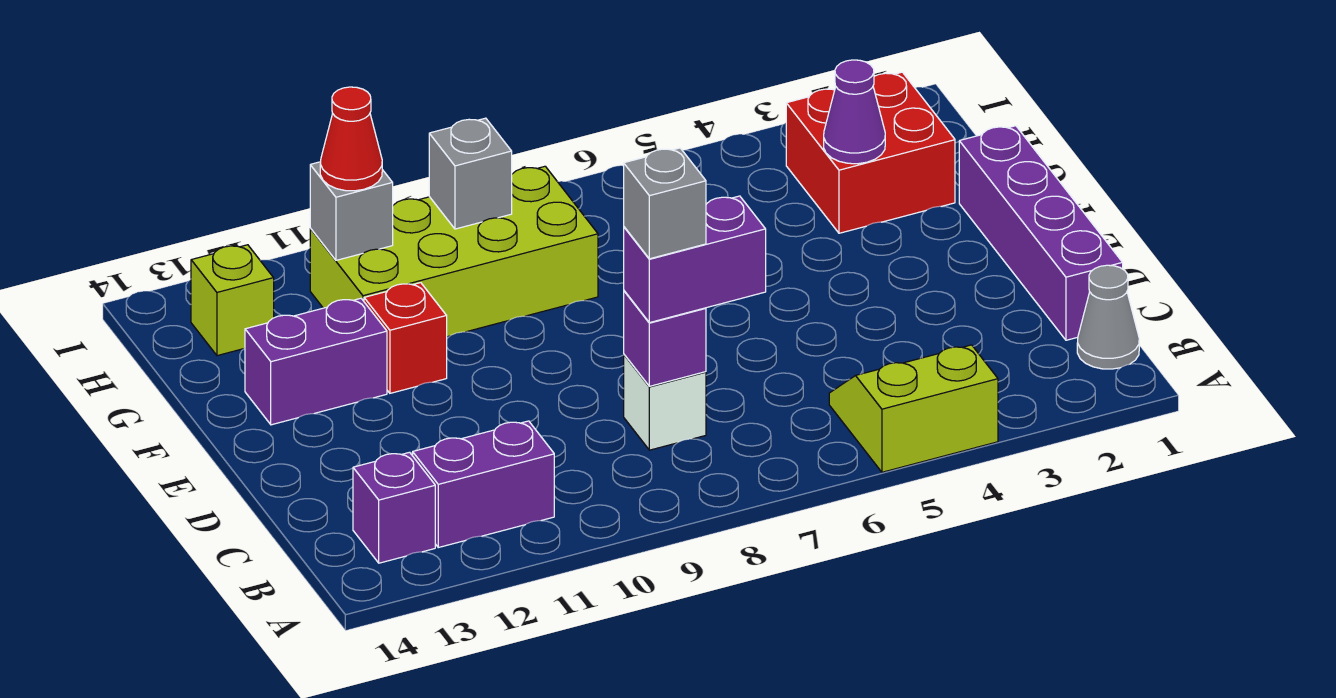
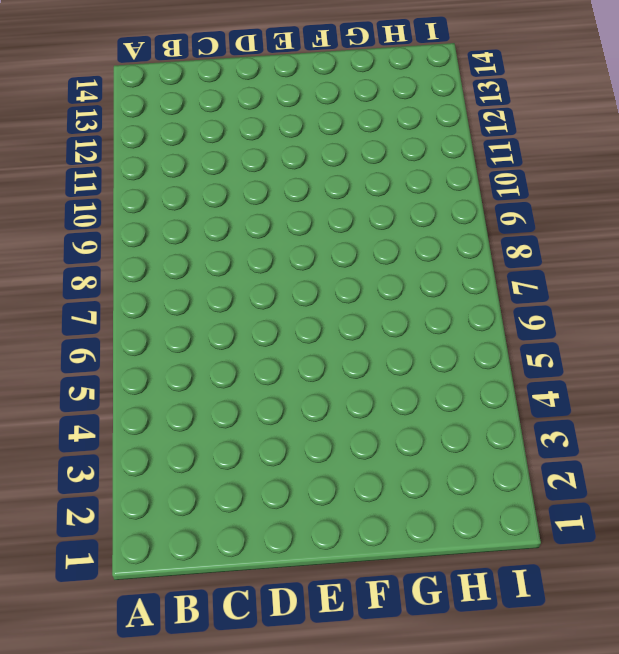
none -> lime slope A4:B5 level 1 top A
none -> grey cone B1 level 1
none -> purple brick B11:B12 level 1

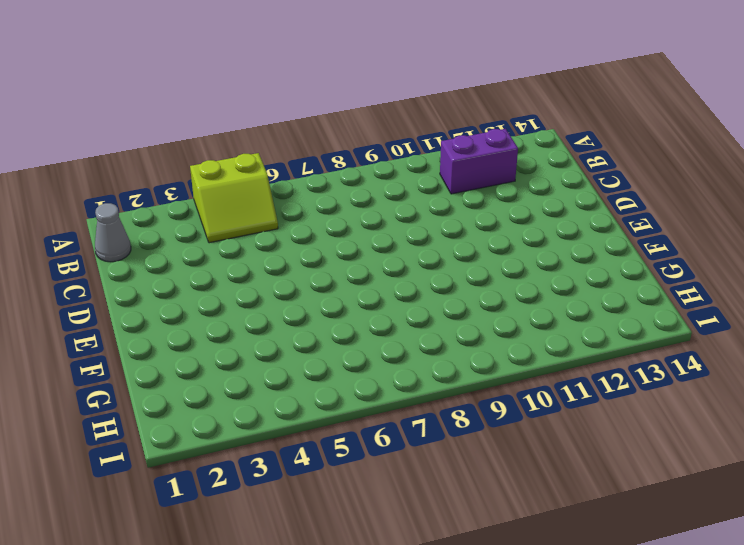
none -> purple brick B13 level 1
none -> purple brick C1:F1 level 1
none -> white brick C8 level 1

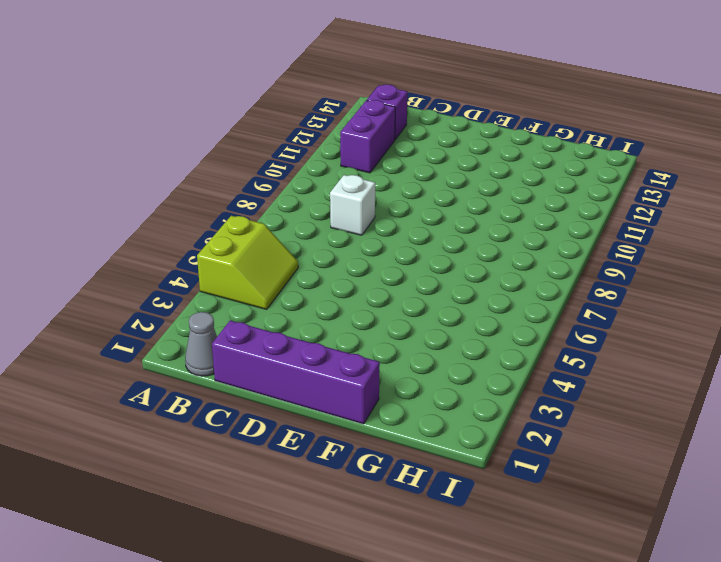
none -> red brick F11 level 1
none -> purple brick F12:F13 level 1
none -> red brick G2:H3 level 1

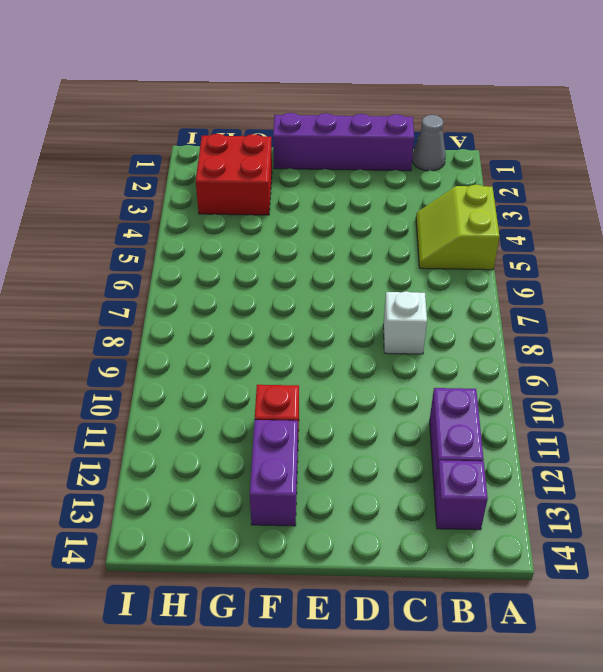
none -> lime brick G8:H11 level 1
none -> lime brick H13 level 1
none -> purple brick C8 level 2

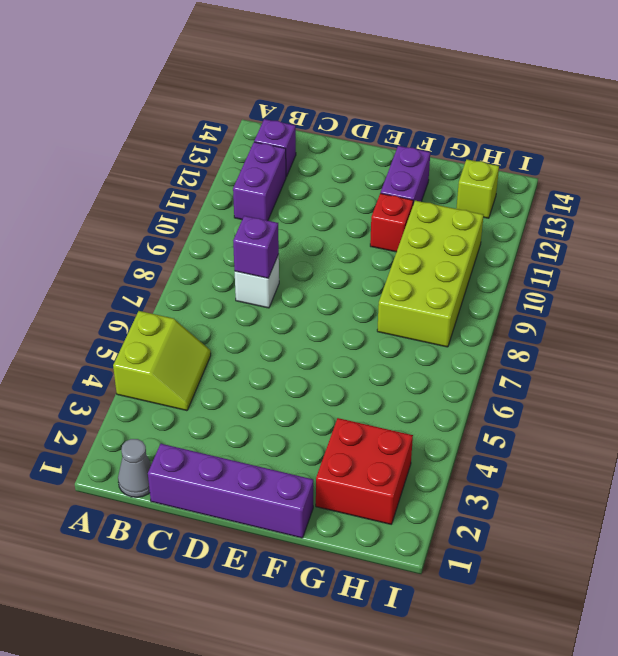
none -> purple cone G3 level 2
none -> grey brick H9 level 2
none -> grey brick H11 level 2

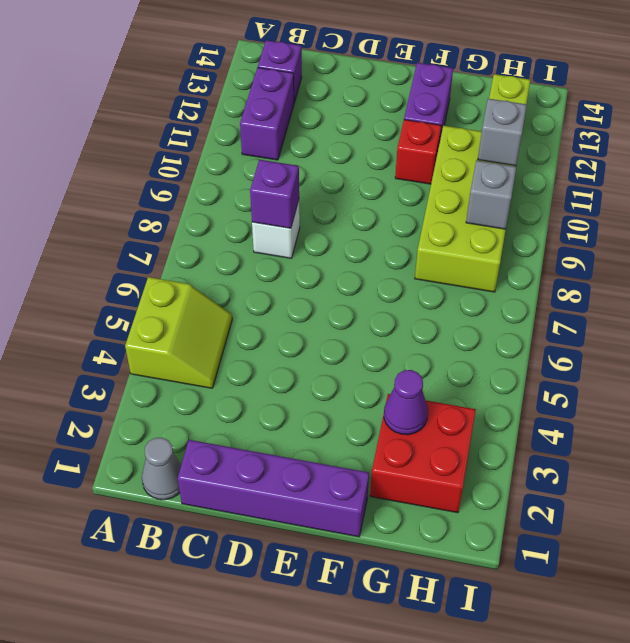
none -> purple brick C7:C8 level 3
none -> red cone H11 level 3
none -> grey brick C8 level 4

